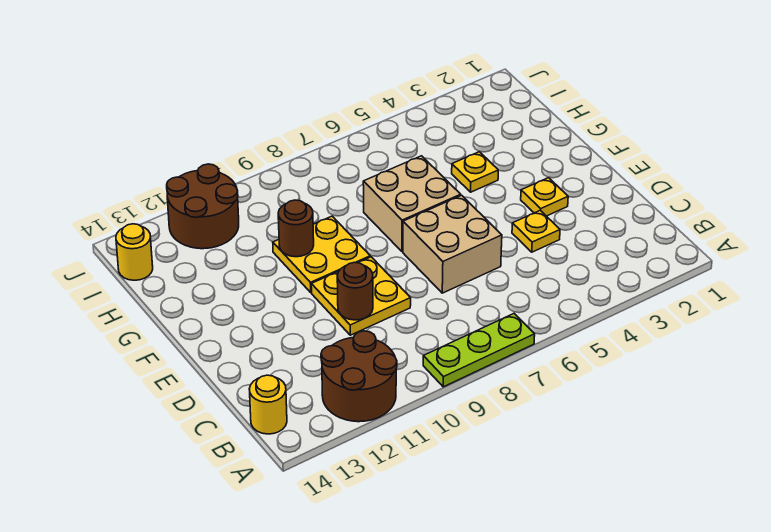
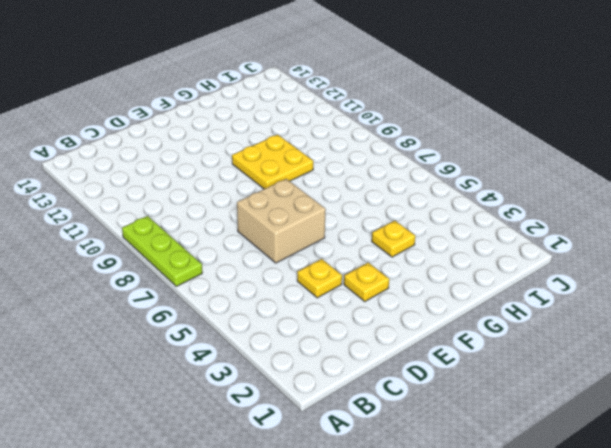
none -> brown round brick A11:B12 level 1
none -> yellow round brick B14 level 1
none -> yellow plate D9:E10 level 1

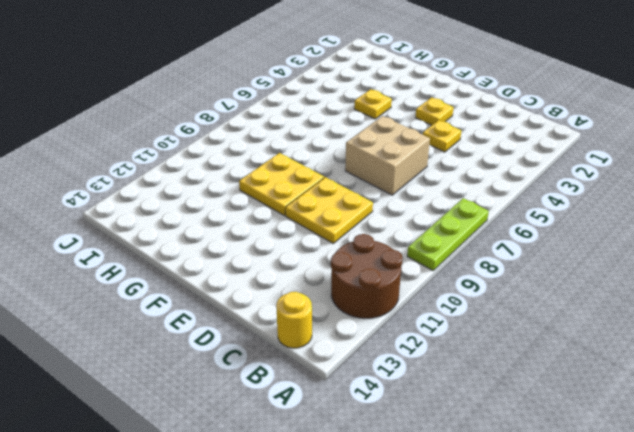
none -> tan brick F6:G7 level 1
none -> brown round brick I11:J12 level 1
none -> yellow round brick I14 level 1

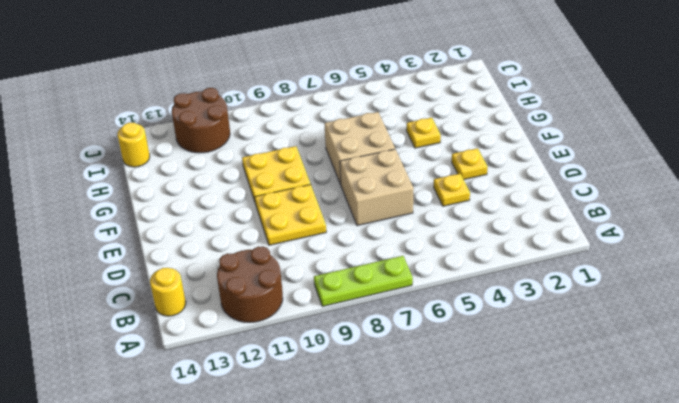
none -> brown round brick D10 level 2
none -> brown round brick G10 level 2

